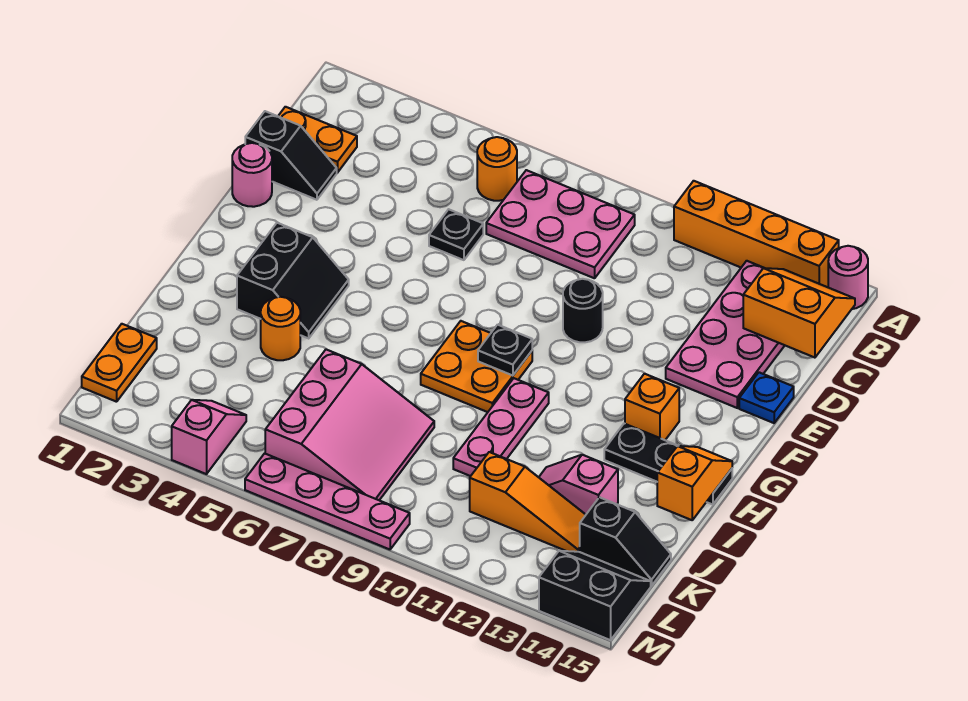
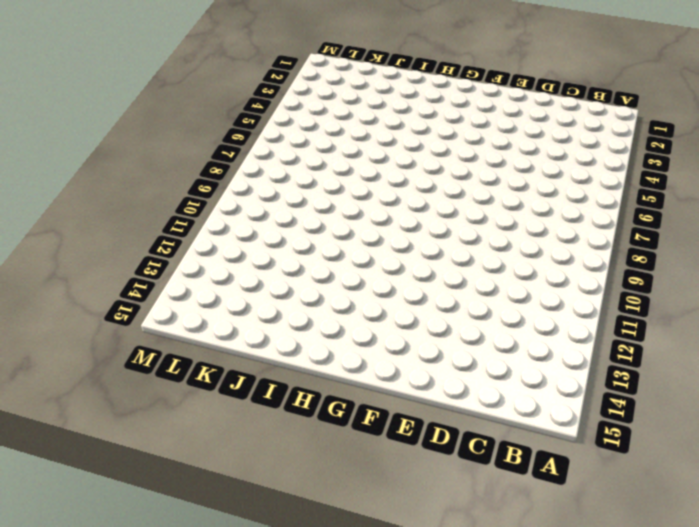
none -> orange brick A11:A14 level 1
none -> pink round brick A15 level 1
none -> orange round brick B6 level 1

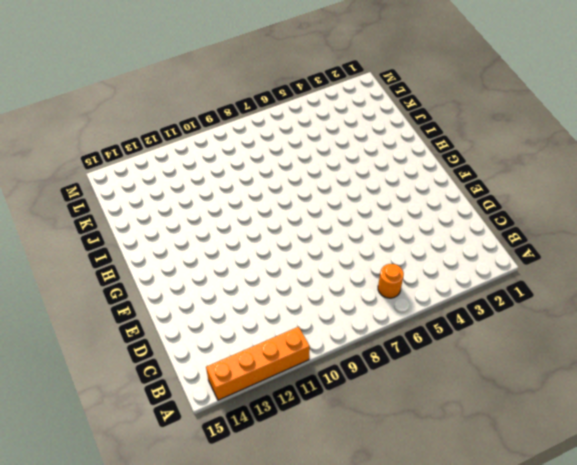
none -> pink round brick A15 level 1
none -> pink plate B7:C9 level 1
none -> pink plate B13:E14 level 1

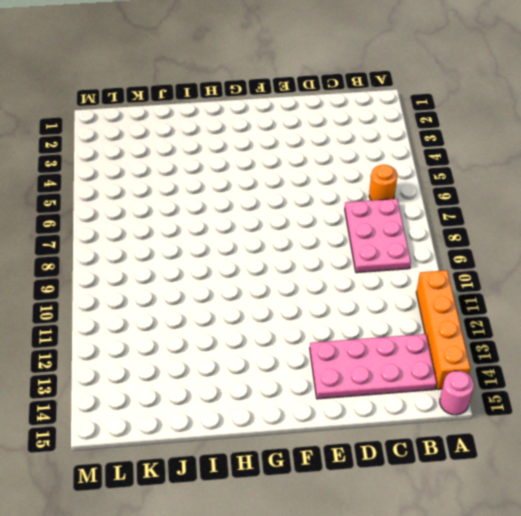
none -> orange plate C1:C2 level 1
none -> black slope D1:D2 level 1 top 1
none -> black plate D6 level 1

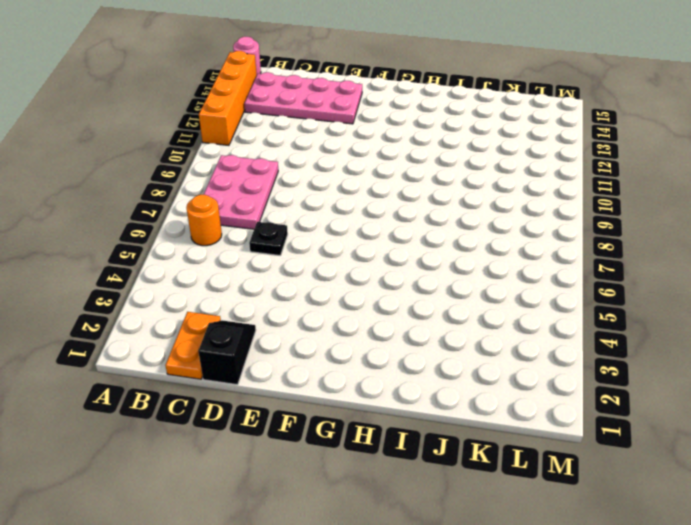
none -> pink round brick E1 level 1
none -> black round brick E10 level 1
none -> blue plate E15 level 1

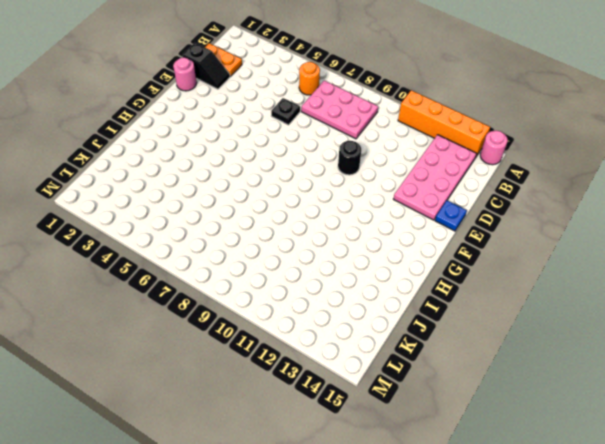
none -> black slope G3:H4 level 1 top 3
none -> orange plate G8:H9 level 1
none -> orange brick G13 level 1

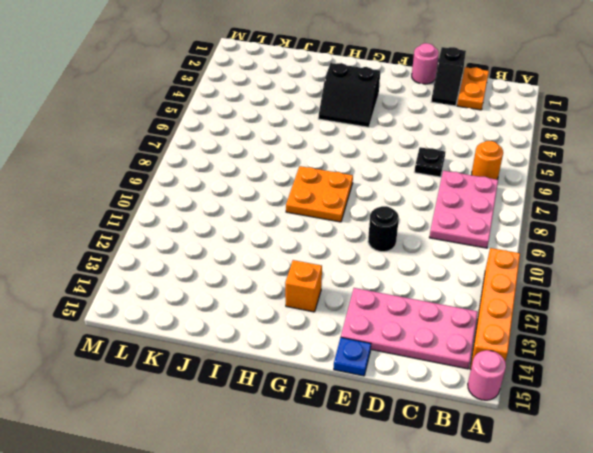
none -> pink plate H10:J10 level 1
none -> black plate H13:H15 level 1
none -> orange round brick I4 level 1

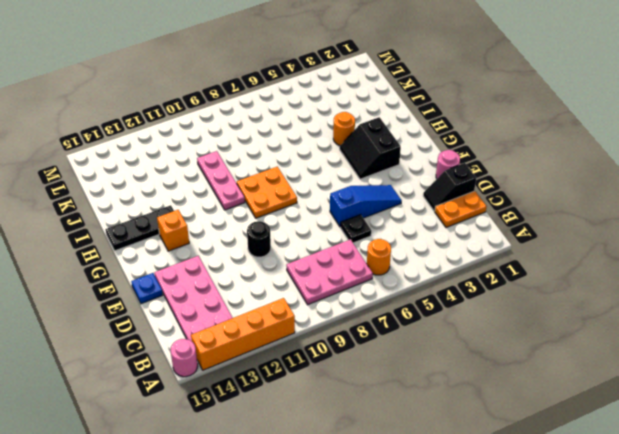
blue slope E4:E6 level 1 top 6 -> none
none -> pink slope J6:L8 level 1 top 6
none -> pink slope J12:J13 level 1 top 13
none -> orange plate K1:L1 level 1

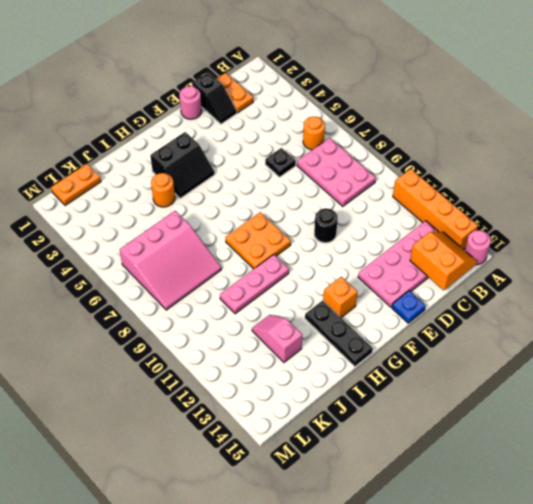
none -> orange slope K11:K13 level 1 top 11
none -> black slope K14:K15 level 1 top 14
none -> pink slope L4:M4 level 1 top M

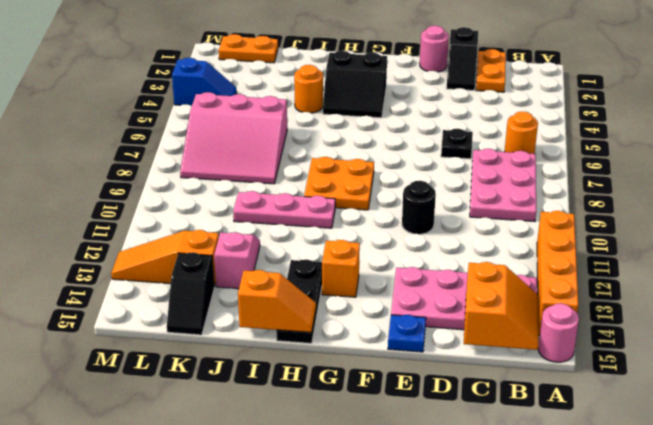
orange slope K13:M13 level 1 top K -> orange slope K11:K13 level 1 top 11
blue slope L4:M4 level 1 top M -> pink slope L4:M4 level 1 top M
none -> black slope L14:M15 level 1 top M
none -> pink plate M6:M9 level 1
none -> black plate G9 level 2

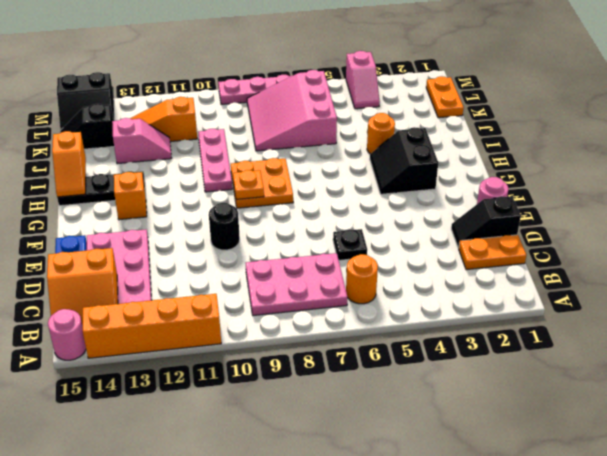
orange plate G9 level 2 -> black plate G9 level 2

